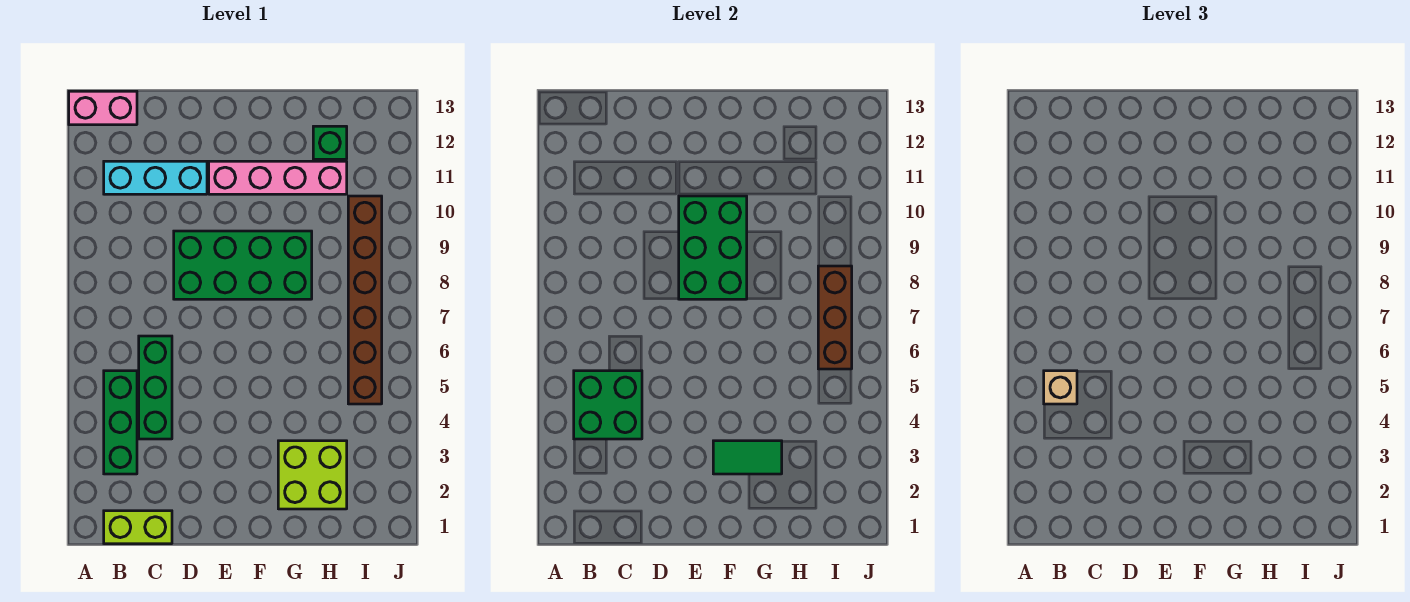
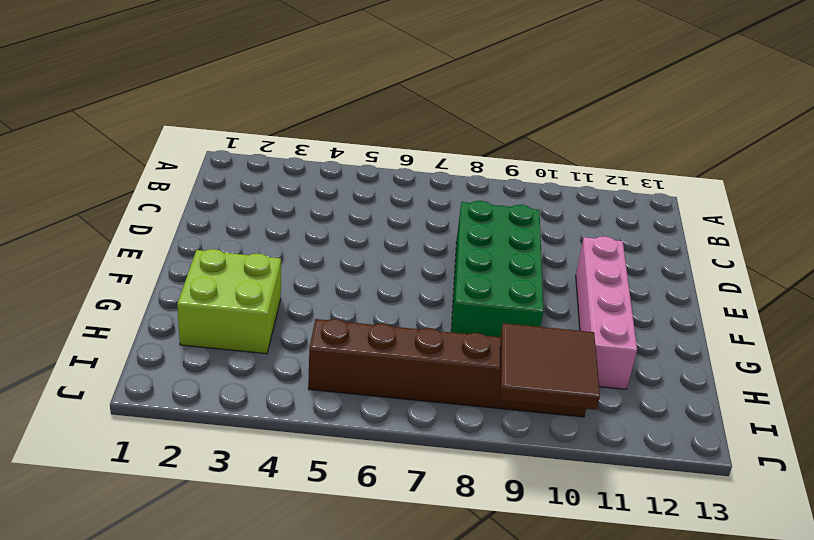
brown tile I9:J10 level 2 -> none
none -> pink brick A13:B13 level 1
none -> lime brick B1:C1 level 1
none -> green brick B3:B5 level 1

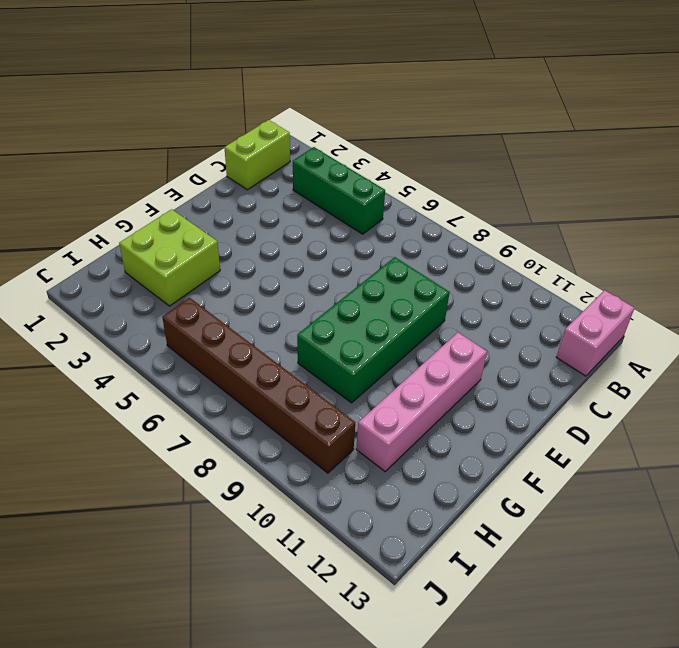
none -> cyan brick B11:D11 level 1
none -> green brick C4:C6 level 1
none -> green brick H12 level 1

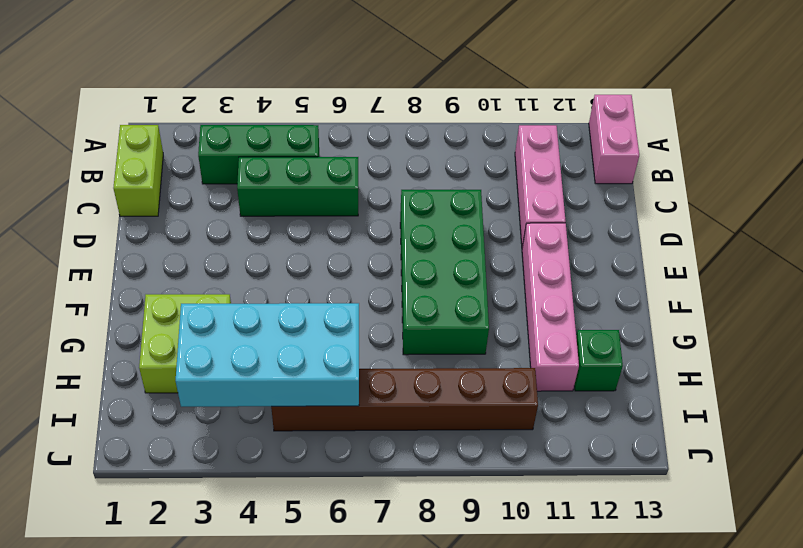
pink brick B11:D11 level 1 -> cyan brick B11:D11 level 1
cyan brick H3:I6 level 2 -> brown brick I6:I8 level 2
none -> green brick B4:C5 level 2
none -> green brick E8:F10 level 2
none -> green tile F3:G3 level 2

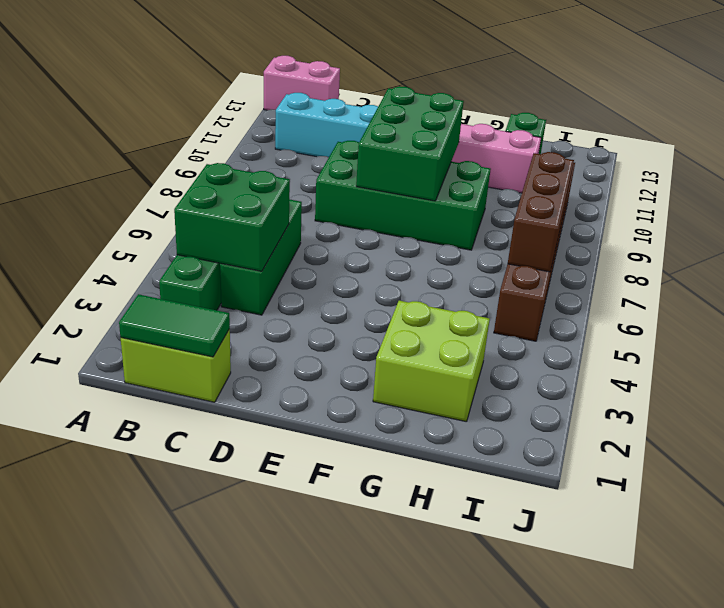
green tile B1:C1 level 2 -> green tile F3:G3 level 2
none -> tan brick B5 level 3

